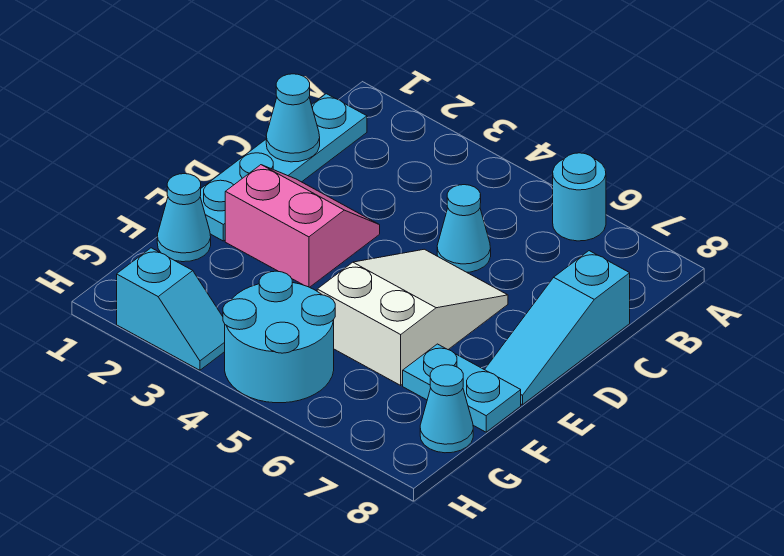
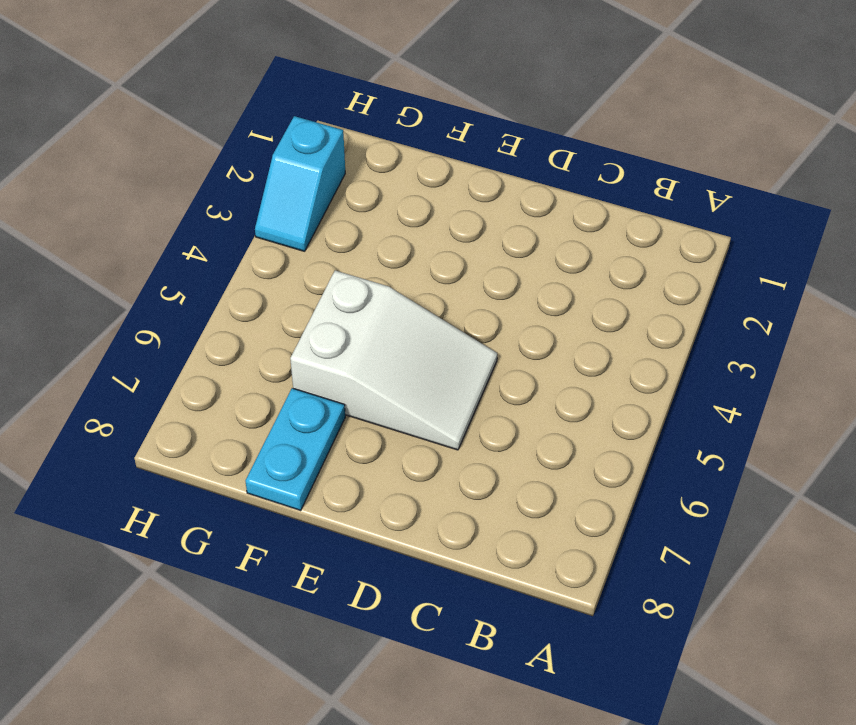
none -> cyan round brick A6 level 1
none -> cyan plate B1:E1 level 1
none -> cyan cone C5 level 1

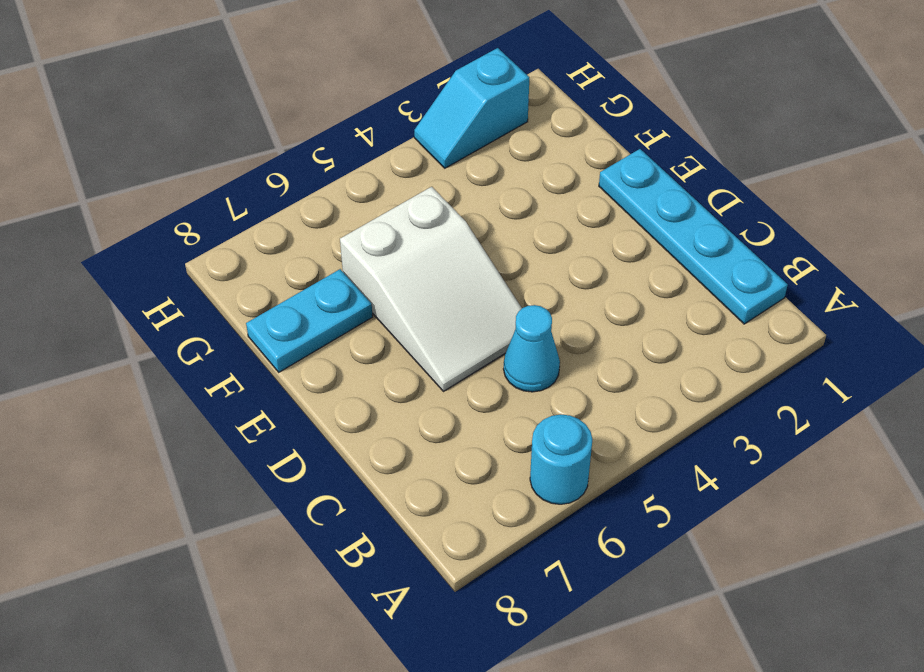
none -> cyan slope C8:E8 level 1 top C
none -> pink slope D2:E3 level 1 top E
none -> cyan cone F1 level 1

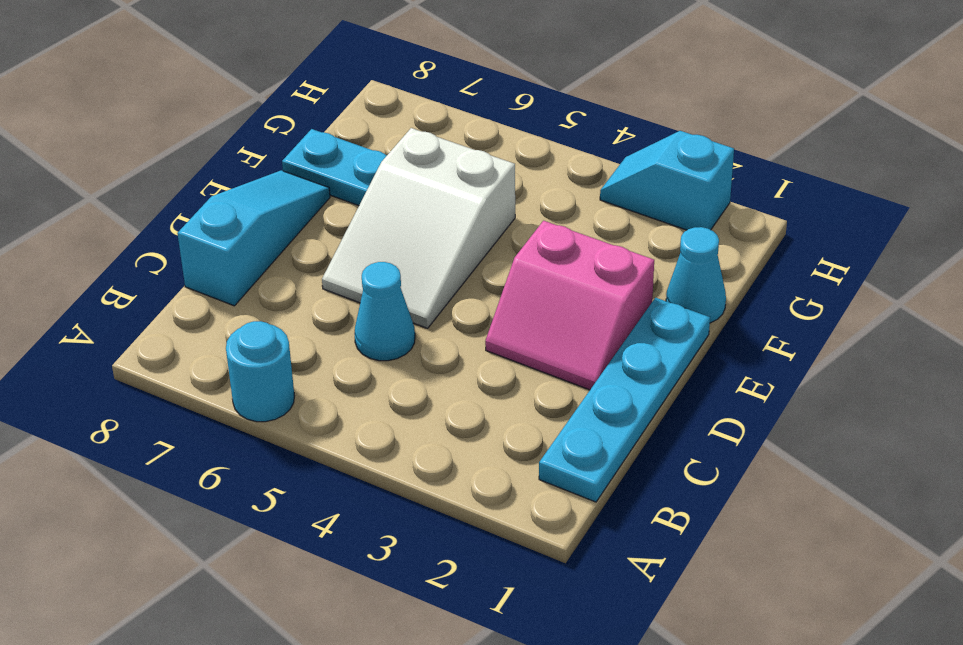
none -> cyan round brick G4:H5 level 1
none -> cyan cone G8 level 1
none -> cyan cone C1 level 2

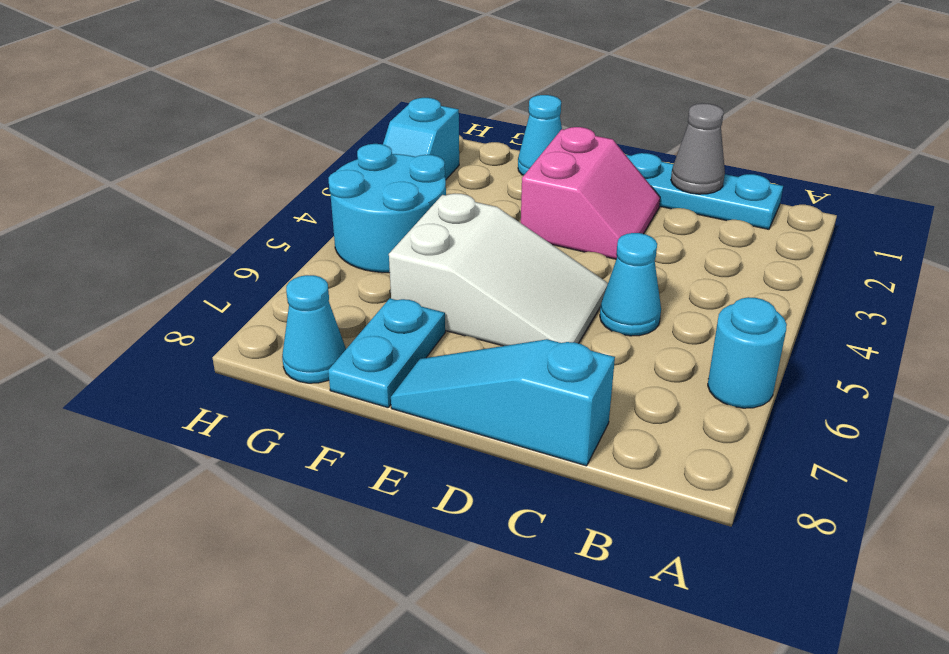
grey cone C1 level 2 -> cyan cone C1 level 2

